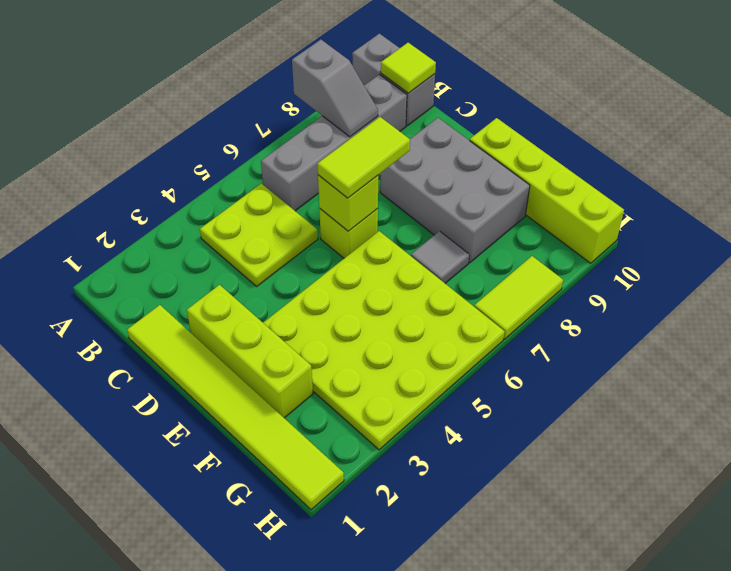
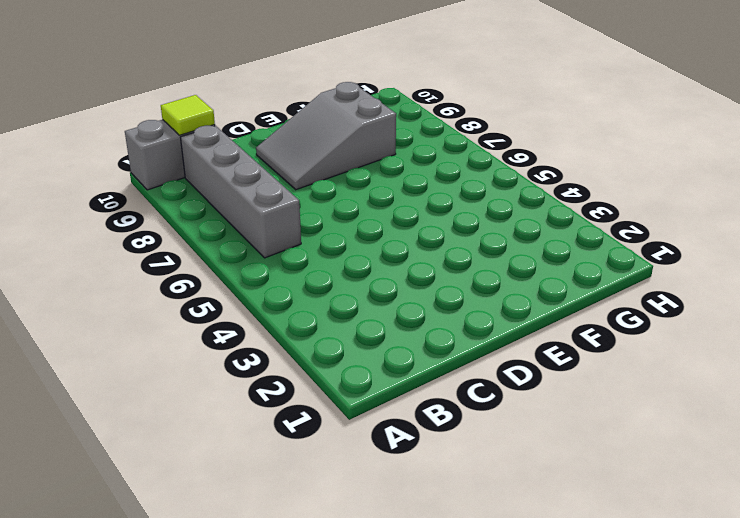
grey slope D8:F9 level 1 top F -> grey brick D8:F9 level 1
none -> lime plate B4:C5 level 1
none -> lime tile C1:H1 level 1
none -> lime brick D2:F2 level 1

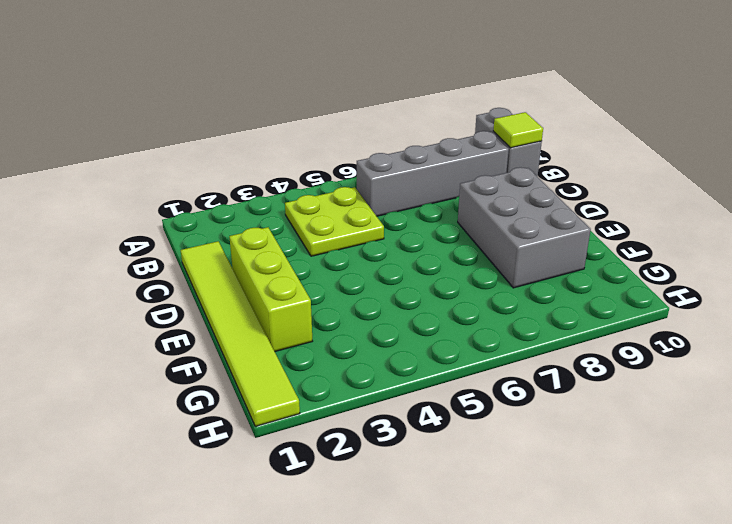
none -> lime brick D6 level 1
none -> lime plate E3:H6 level 1
none -> lime brick E10:H10 level 1

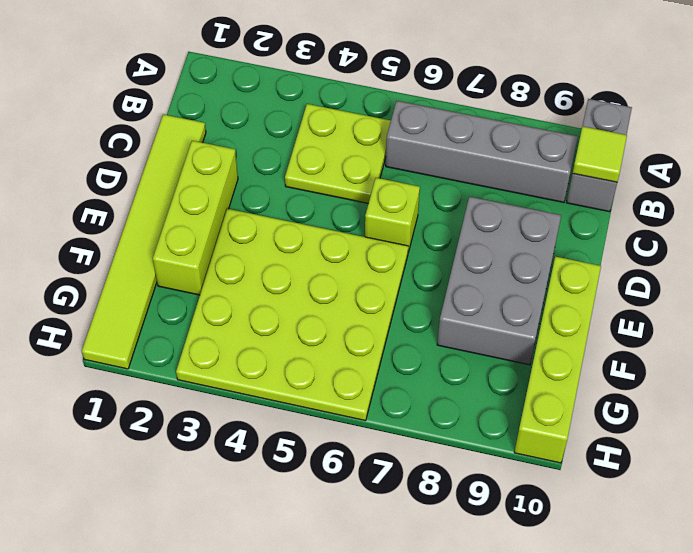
none -> grey tile F7 level 1
none -> lime tile H7:H8 level 1
none -> grey slope A8:B8 level 2 top A

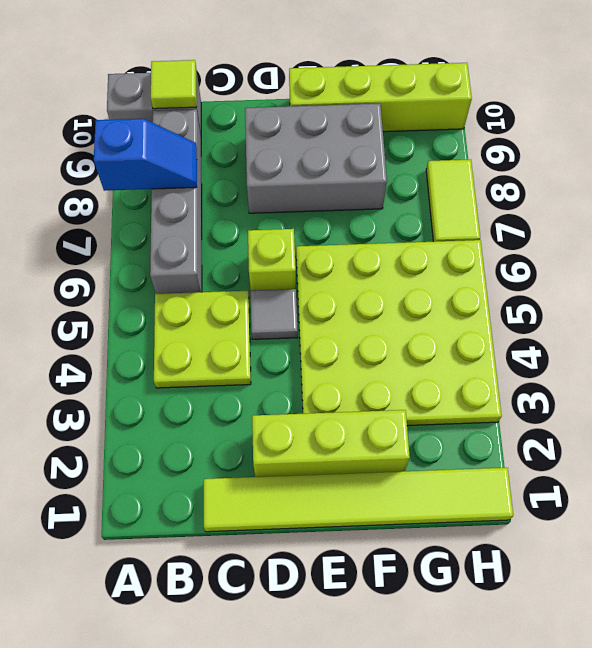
blue slope A8:B8 level 2 top A -> grey slope A8:B8 level 2 top A
grey tile D5 level 1 -> grey tile F7 level 1
none -> lime brick D6 level 2
none -> lime tile D6:D7 level 3

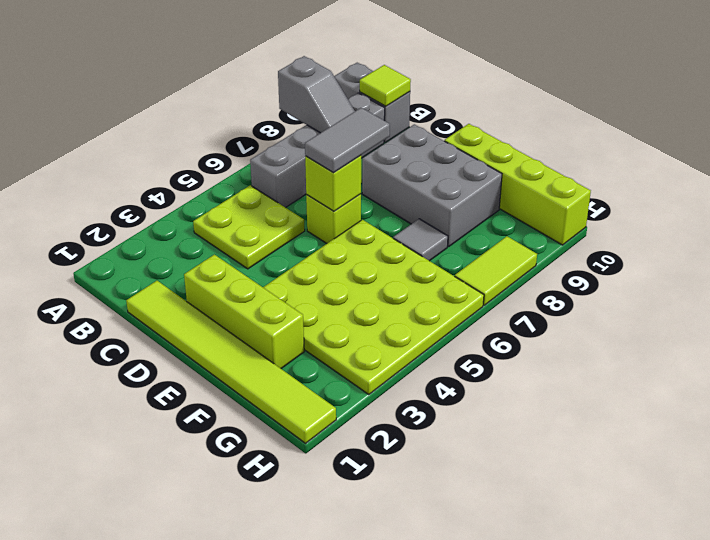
grey tile D6:D7 level 3 -> lime tile D6:D7 level 3

